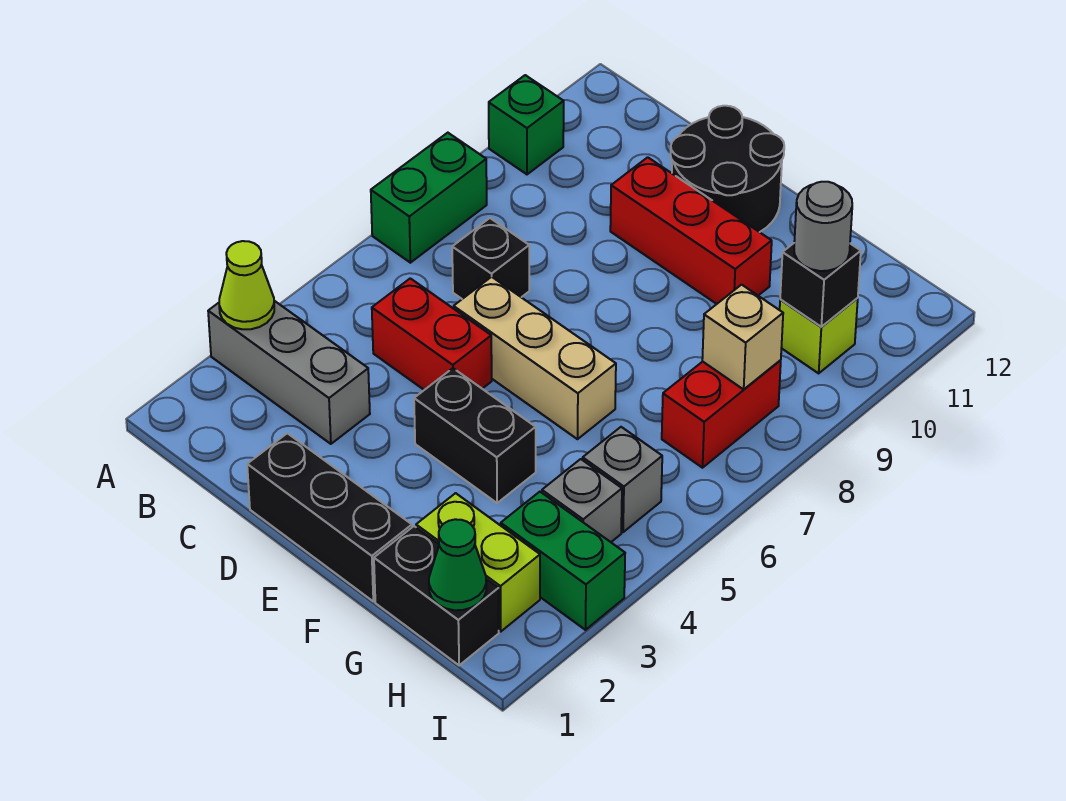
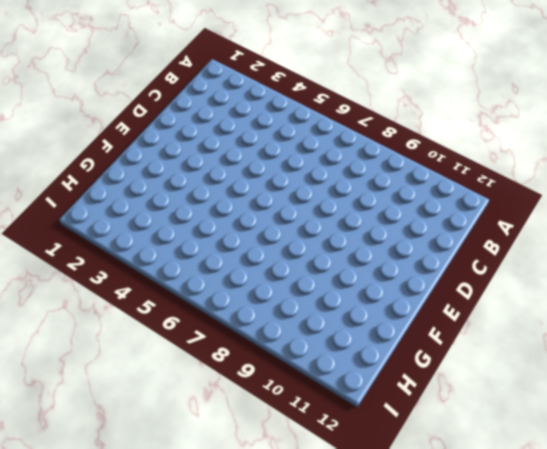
none -> grey brick A3:C3 level 1
none -> green brick A7:A8 level 1
none -> green brick A10 level 1

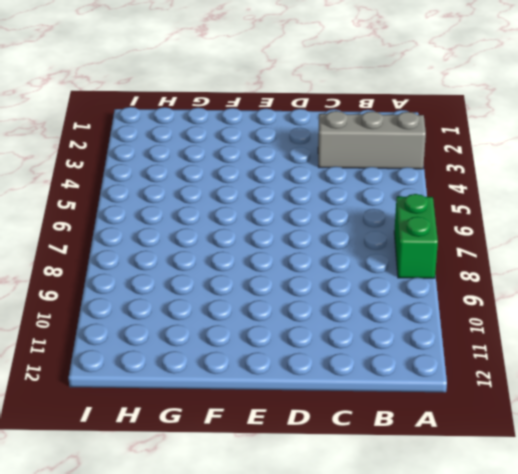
none -> green brick A10 level 1
none -> red brick C5:D5 level 1
none -> black brick C7 level 1

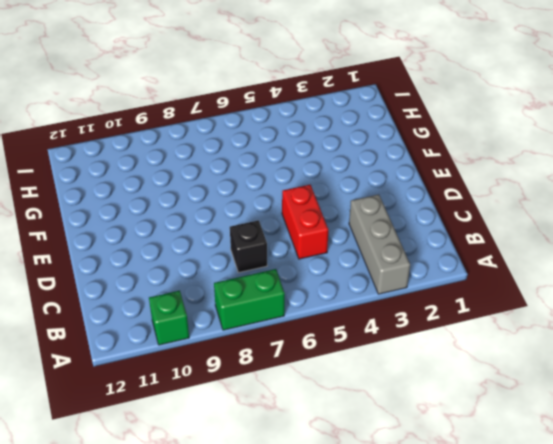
none -> black brick D1:F1 level 1
none -> tan brick D6:F6 level 1
none -> red brick D10:F10 level 1

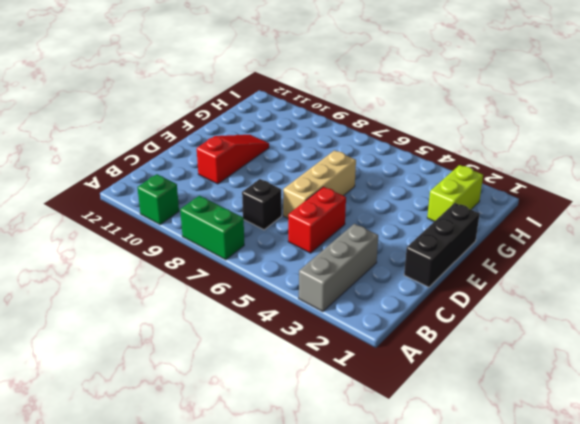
red slope D10:F10 level 1 top D -> red brick D10:F10 level 1
none -> black round brick D11:E12 level 1
none -> black brick E4:F4 level 1
none -> black brick G1:H1 level 1

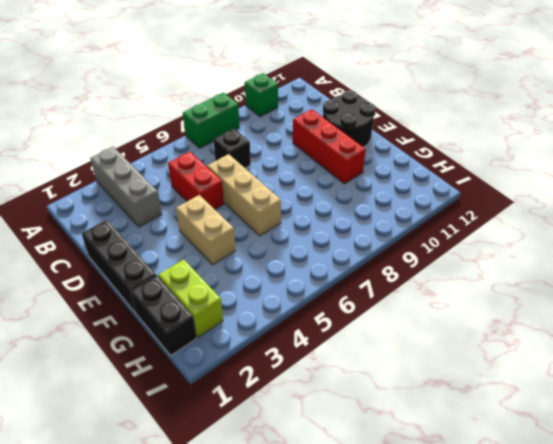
tan brick E4:F4 level 1 -> black brick E4:F4 level 1
none -> green brick H3:I3 level 1
none -> grey brick H4 level 1
none -> grey brick H5 level 1

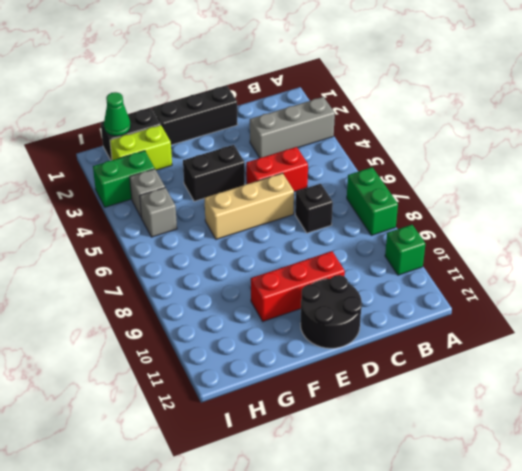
none -> red brick H7:H8 level 1
none -> lime brick H10 level 1
none -> lime cone A3 level 2

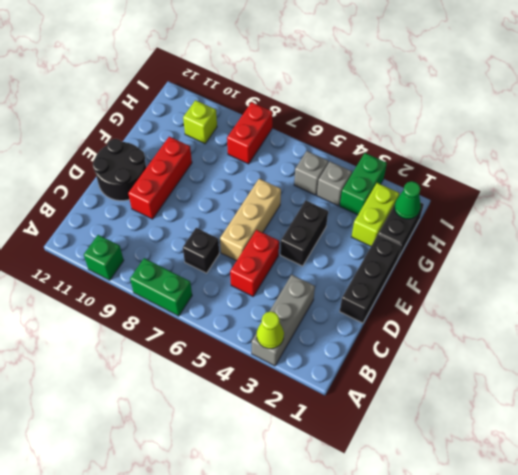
red brick H8:I8 level 1 -> red brick H7:H8 level 1
none -> tan brick H8 level 2
none -> black brick H10 level 2
none -> grey round brick H10 level 3

